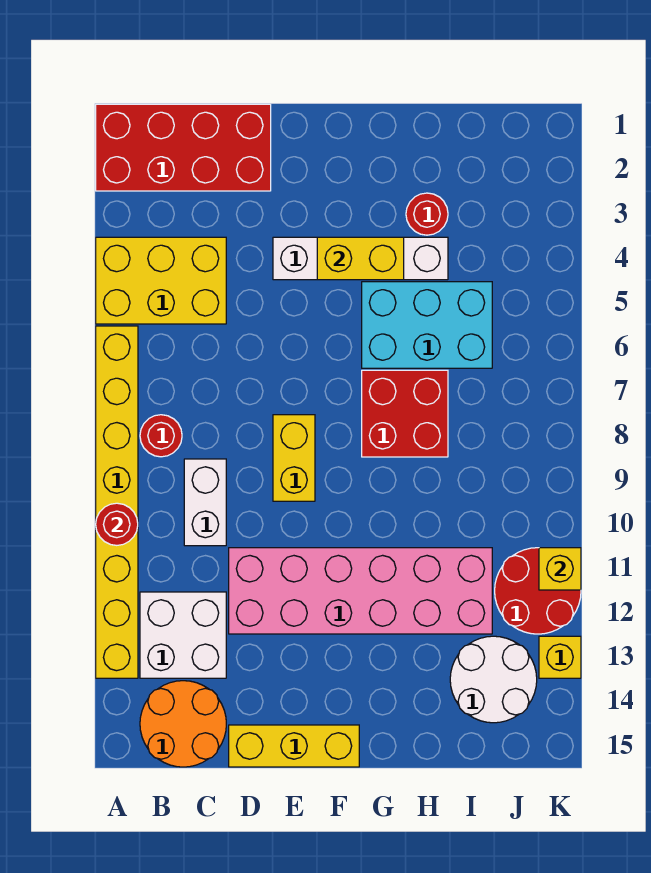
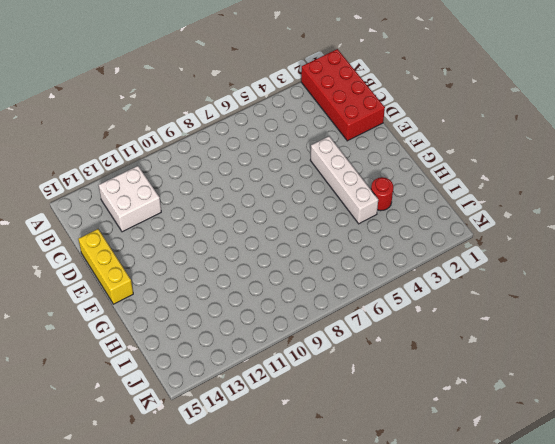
none -> yellow brick A4:C5 level 1
none -> yellow brick A6:A13 level 1
none -> red round brick B8 level 1

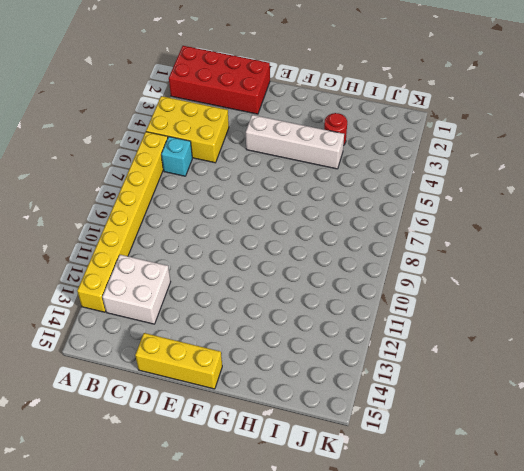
cyan brick B6 level 1 -> none
none -> red round brick B8 level 1
none -> orange round brick B14:C15 level 1
none -> white brick C9:C10 level 1

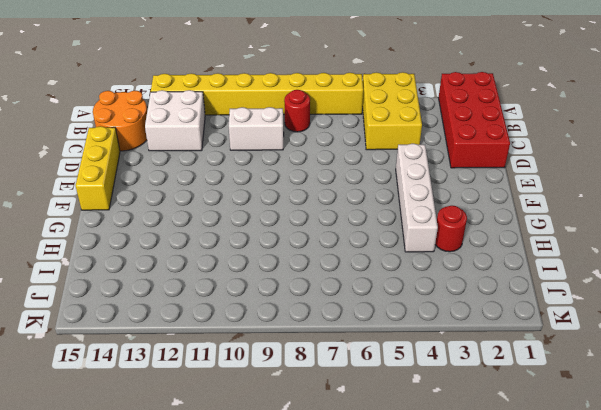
none -> pink brick D11:I12 level 1
none -> yellow brick E8:E9 level 1
none -> cyan brick G5:I6 level 1

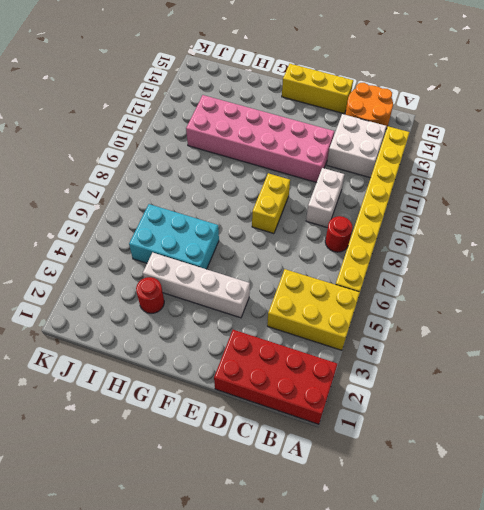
none -> red brick G7:H8 level 1
none -> white round brick I13:J14 level 1
none -> red round brick J11:K12 level 1

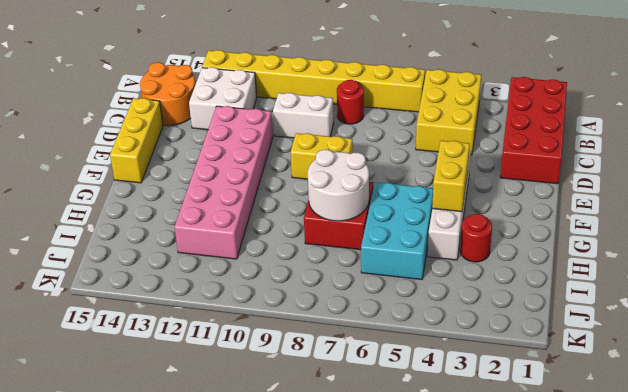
white round brick G7:H8 level 2 -> white round brick I13:J14 level 1
none -> red round brick J11:K12 level 1
none -> yellow brick K13 level 1
none -> red round brick A10 level 2

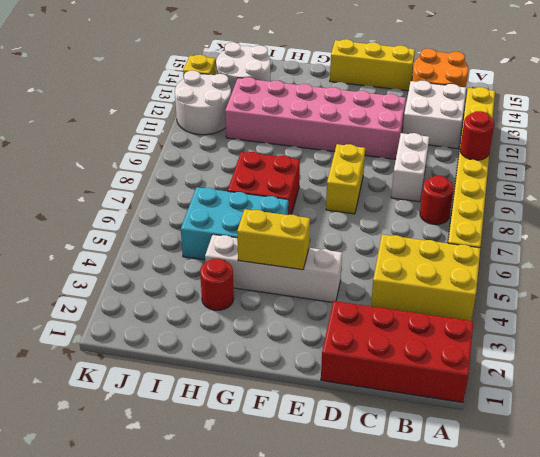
white round brick J11:K12 level 1 -> red round brick J11:K12 level 1
none -> yellow brick K11 level 2

